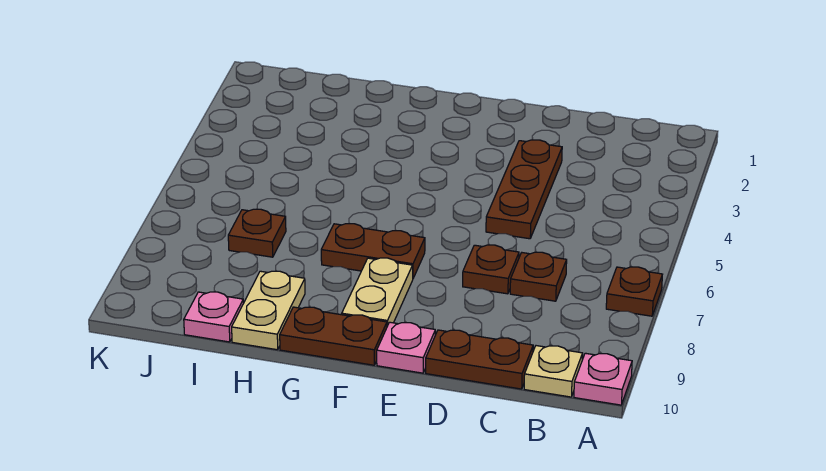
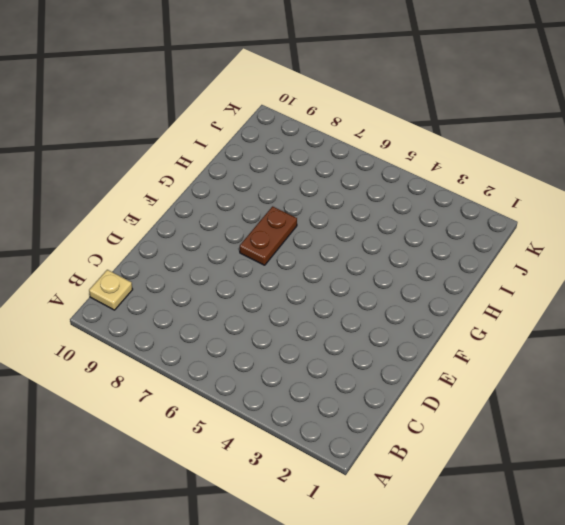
none -> brown plate A7 level 1
none -> pink plate A10 level 1
none -> brown plate C7 level 1

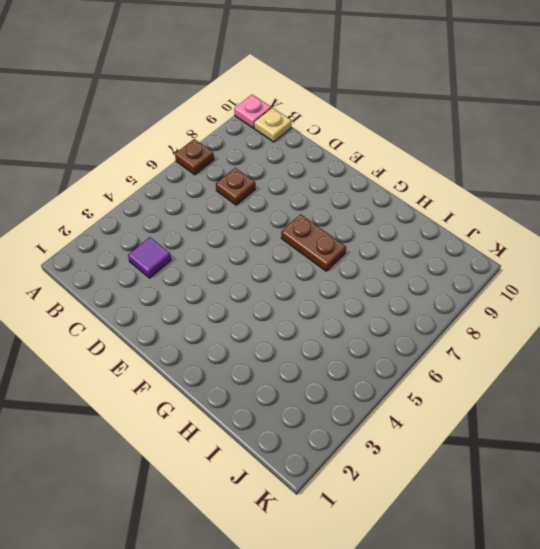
purple tile C3 level 1 -> none
none -> brown plate C10:D10 level 1
none -> brown plate D3:D5 level 1
none -> brown plate D7 level 1

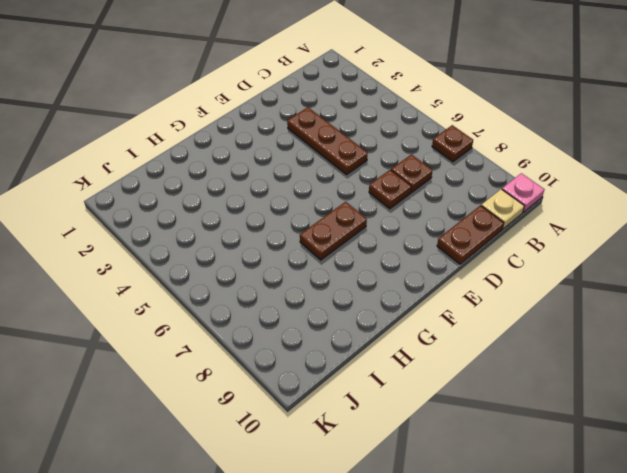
none -> pink plate E10 level 1
none -> tan plate F8:F9 level 1
none -> brown plate F10:G10 level 1

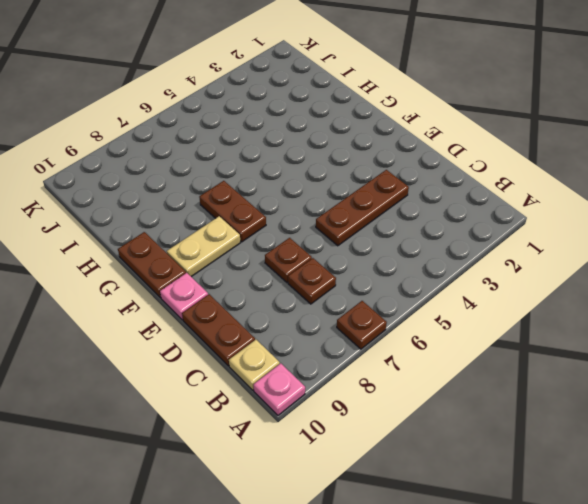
none -> tan plate H9:H10 level 1
none -> brown plate I7 level 1
none -> pink plate I10 level 1

